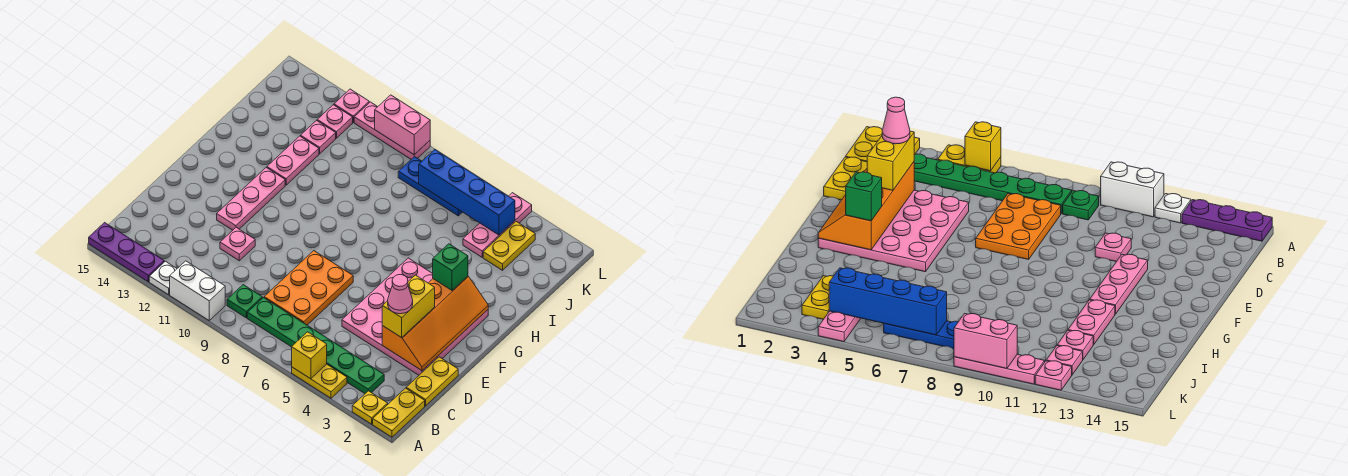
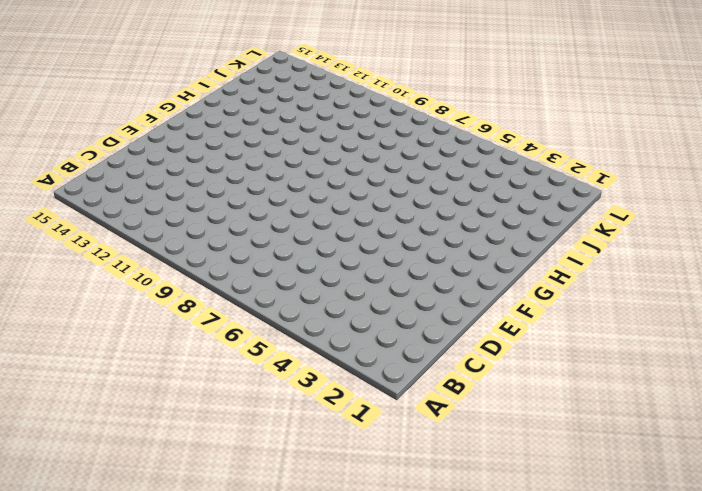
none -> yellow plate A1:B1 level 1
none -> yellow plate A2 level 1
none -> yellow plate A4:A5 level 1

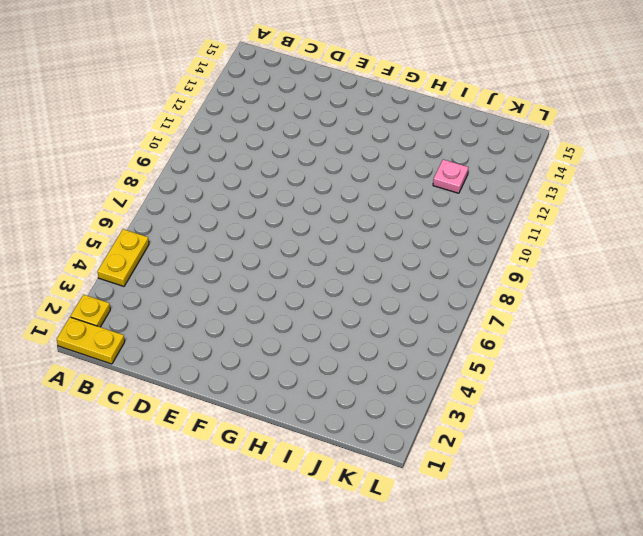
none -> white brick A10:A11 level 1
none -> white plate A12 level 1
none -> purple plate A13:A15 level 1

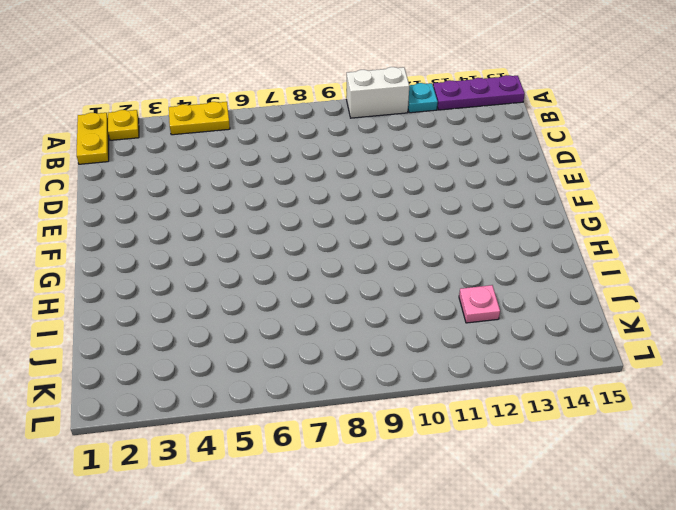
cyan plate A12 level 1 -> white plate A12 level 1
none -> green plate B3:B8 level 1
none -> green plate B9 level 1
none -> yellow plate C1:D1 level 1

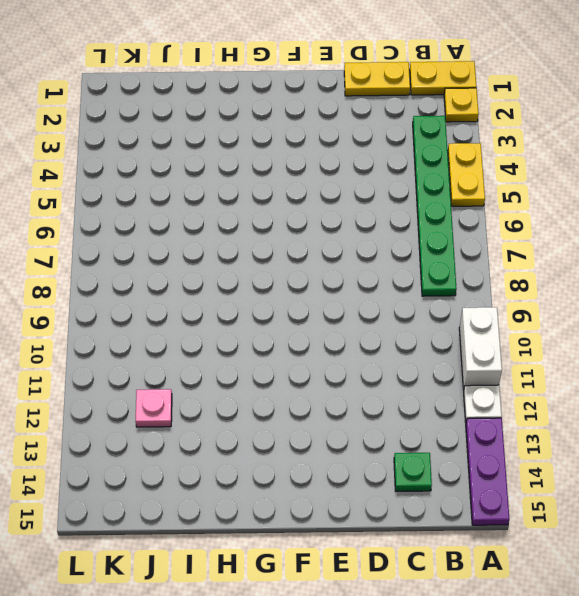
green plate C14 level 1 -> green plate B9 level 1
none -> orange plate C7:E8 level 1
none -> pink plate D2:G5 level 1
none -> pink plate D11 level 1

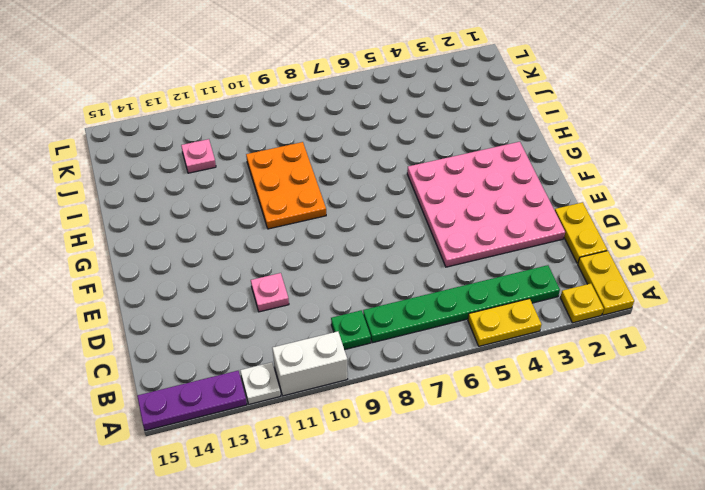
orange plate G9:I10 level 1 -> orange plate C7:E8 level 1
none -> pink plate E12:G12 level 1
none -> pink plate H12:I12 level 1
none -> yellow plate J3:K3 level 1

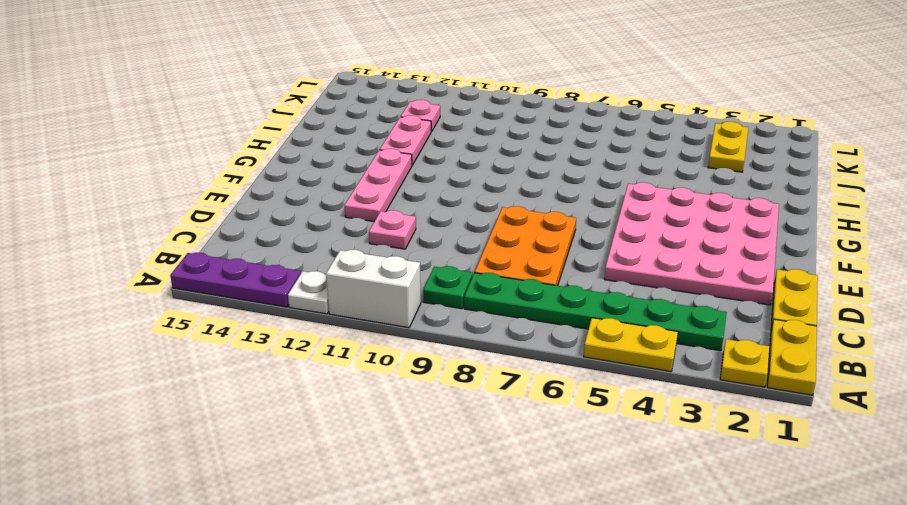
none -> pink plate J4:L4 level 1
none -> blue plate K6:K8 level 1
none -> pink plate K12 level 1

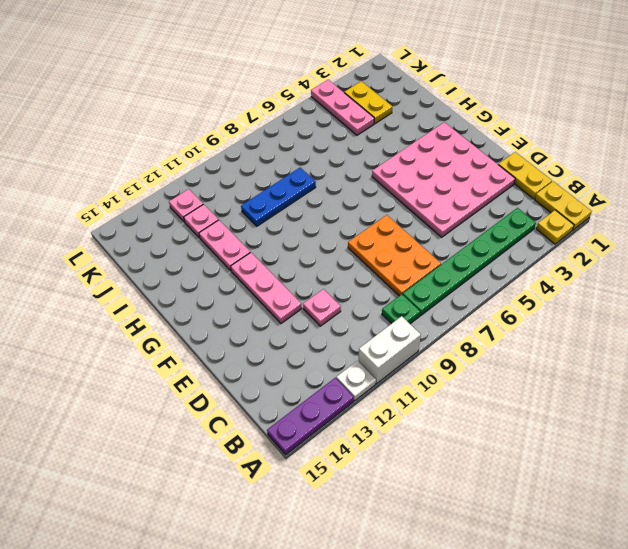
blue plate I8:I10 level 1 -> blue plate K6:K8 level 1
none -> yellow plate A4:A5 level 1
none -> pink plate L9:L11 level 1
none -> pink plate L12 level 1

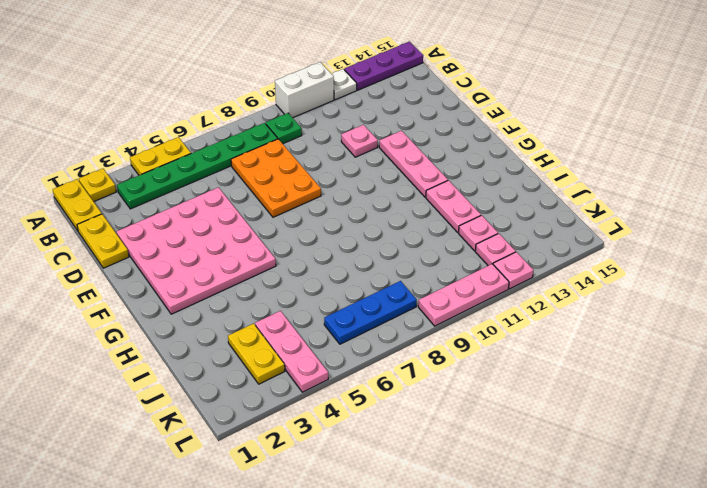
none -> yellow brick A5 level 2
none -> orange slope D2:G3 level 2 top 3
none -> blue brick K4:K7 level 2

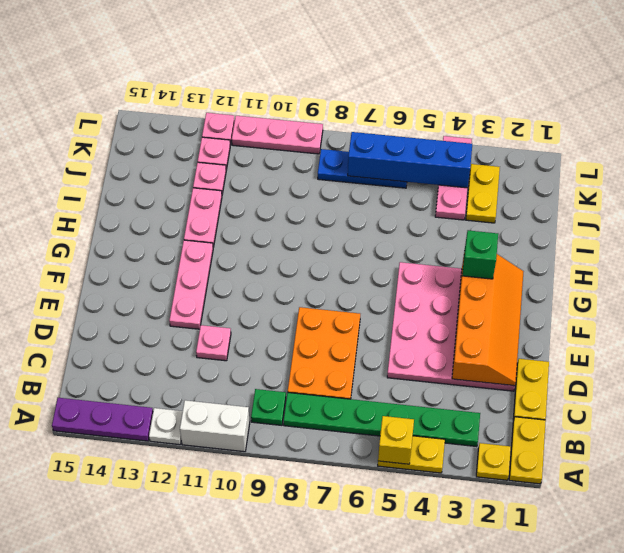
none -> pink brick L9:L10 level 2
none -> yellow brick D3:E3 level 3
none -> pink cone D3 level 4

